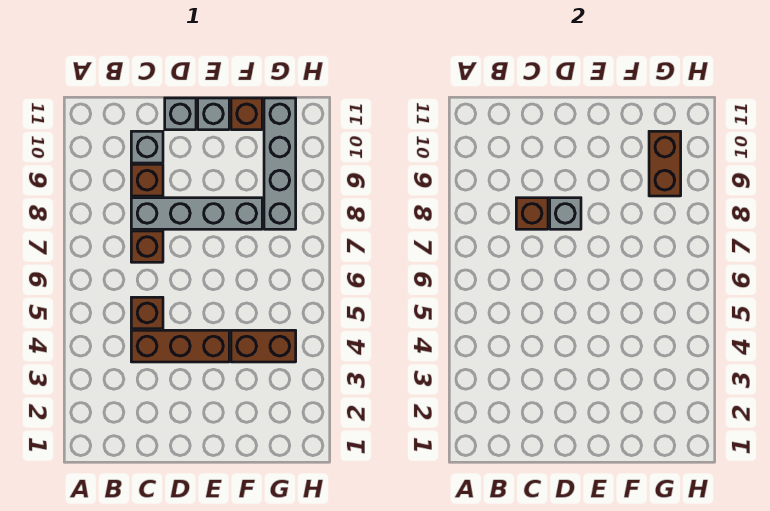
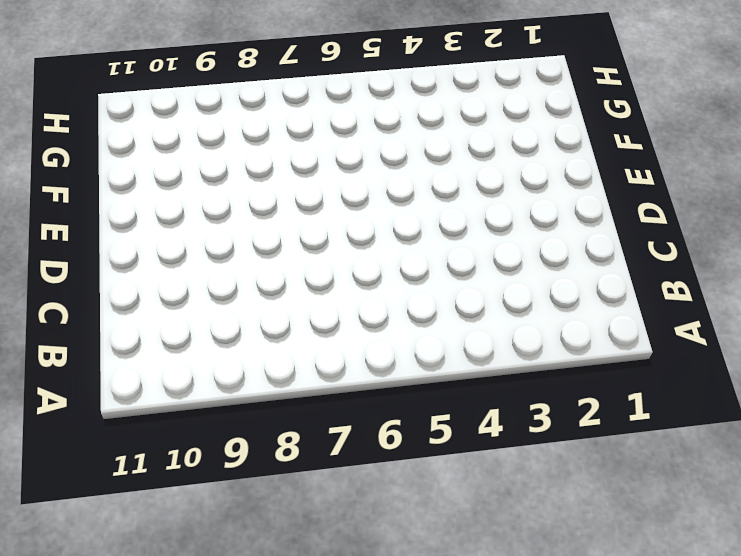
none -> brown brick C4:E4 level 1
none -> brown brick C5 level 1
none -> brown brick C7 level 1

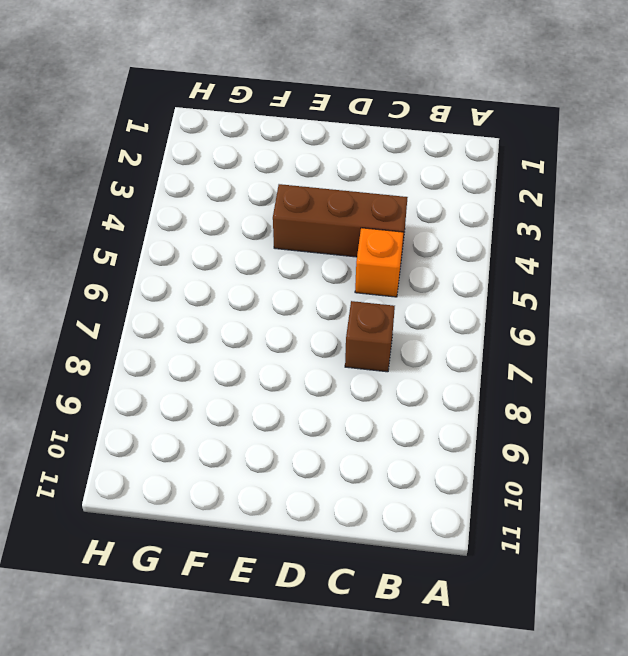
orange brick C5 level 1 -> brown brick C5 level 1
none -> grey brick C8:F8 level 1
none -> brown brick C9 level 1
none -> grey brick C10 level 1

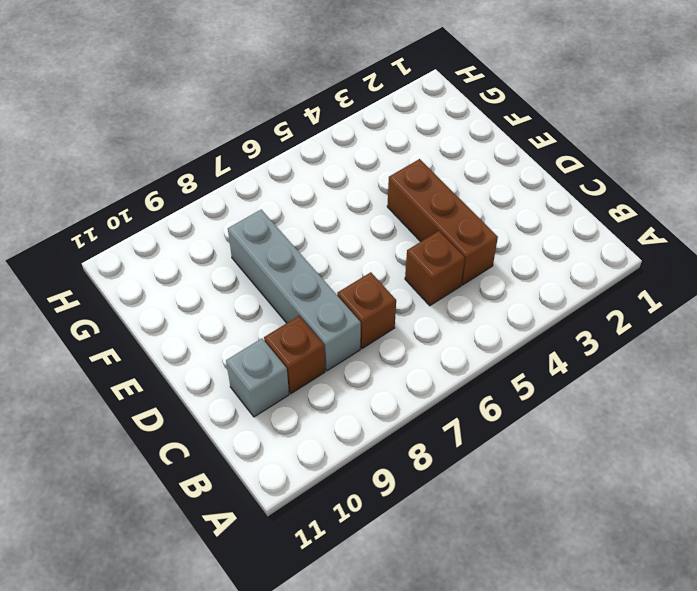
none -> grey brick D11 level 1
none -> grey brick E11 level 1
none -> brown brick F4:G4 level 1

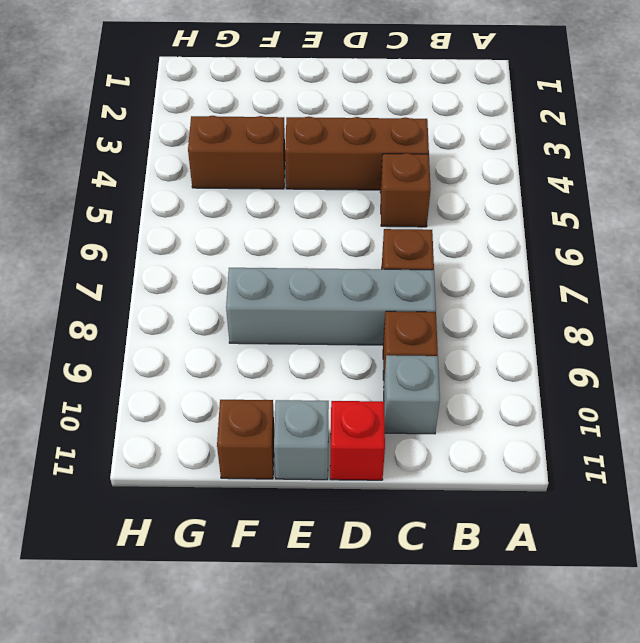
red brick D11 level 1 -> grey brick D11 level 1
none -> grey brick G8:G11 level 1
none -> brown brick C8 level 2
none -> grey brick D8 level 2

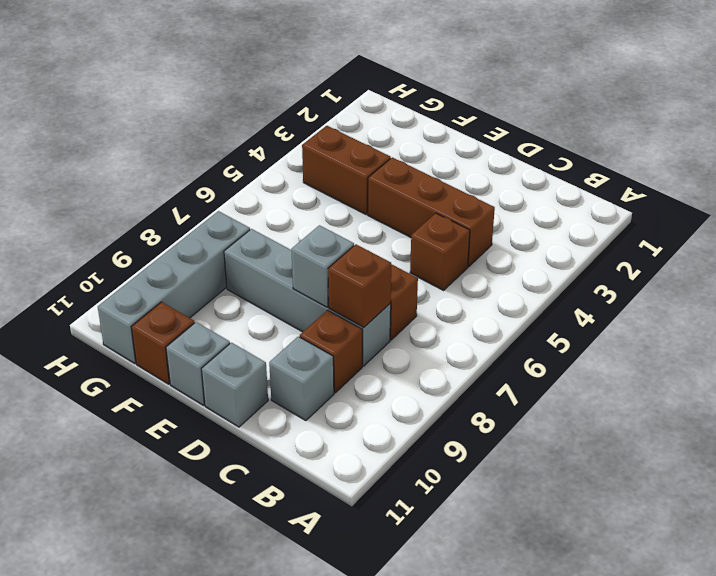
none -> brown brick G9:G10 level 2

